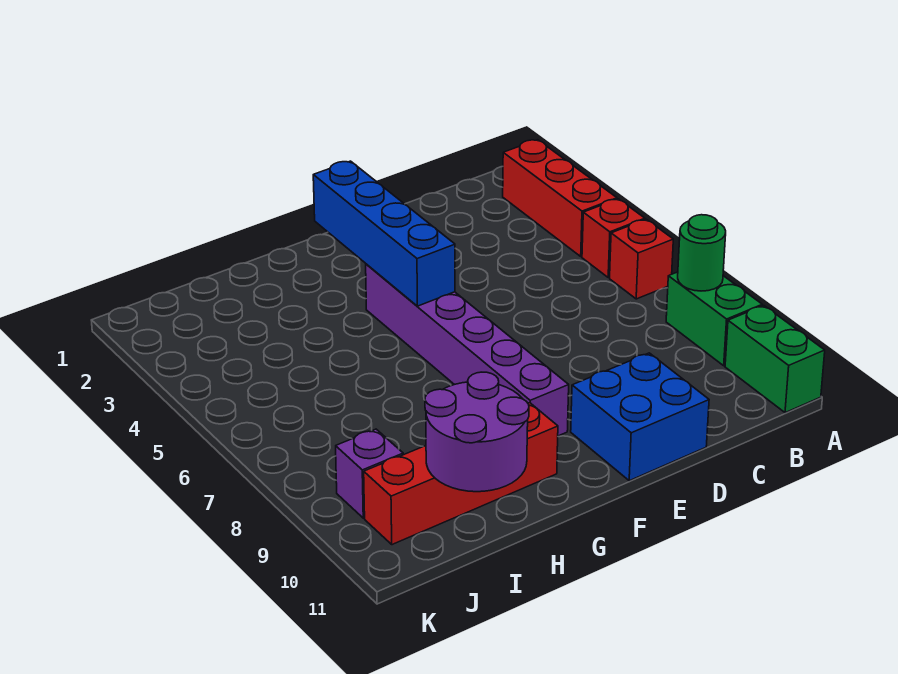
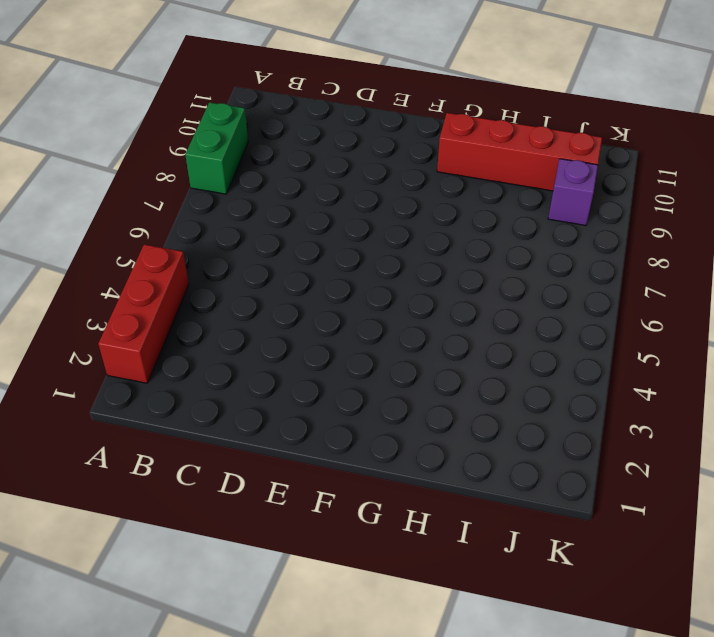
none -> red brick A5 level 1
none -> red brick A6 level 1
none -> green brick A10:A11 level 1

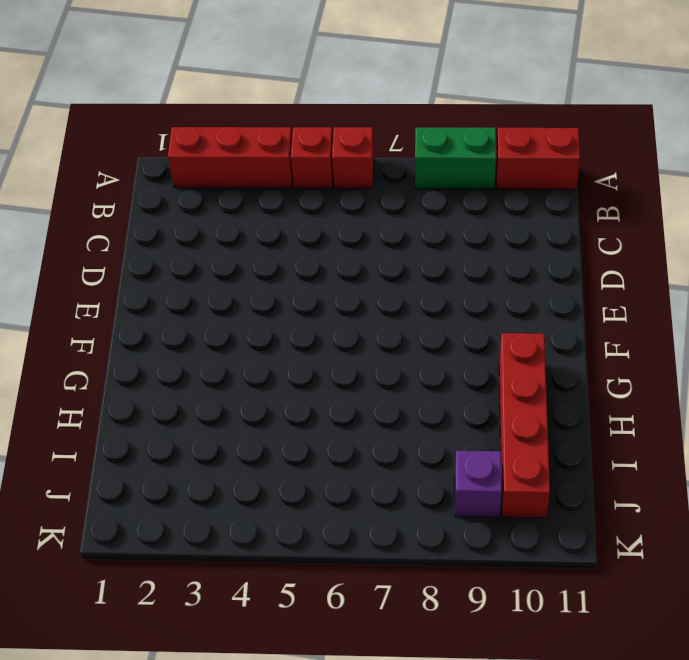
red brick A10:A11 level 1 -> green brick A10:A11 level 1
none -> blue brick D10:E11 level 1
none -> purple brick F4:F9 level 1
none -> green round brick A8 level 2

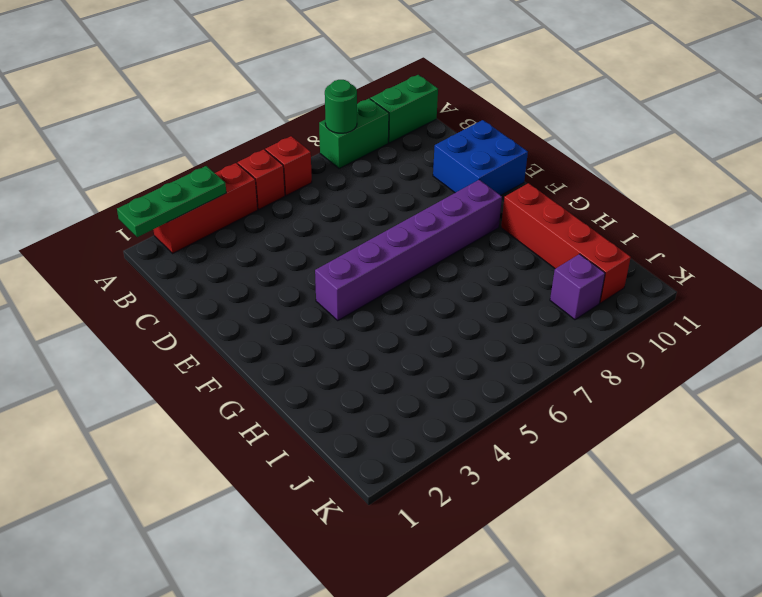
green plate A1:A3 level 2 -> none
none -> blue brick F2:F5 level 2
none -> purple round brick H10:I11 level 2

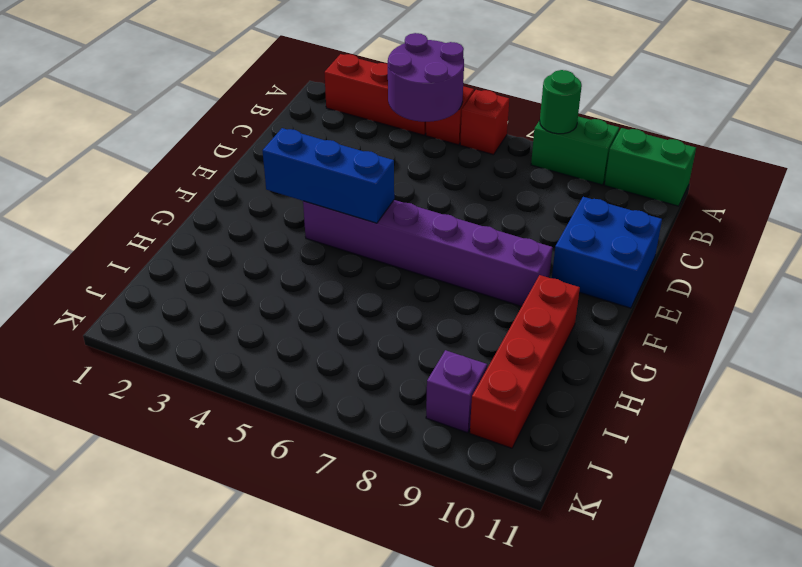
purple round brick A4:B5 level 2 -> purple round brick H10:I11 level 2
blue brick F3:F5 level 2 -> blue brick F2:F5 level 2

